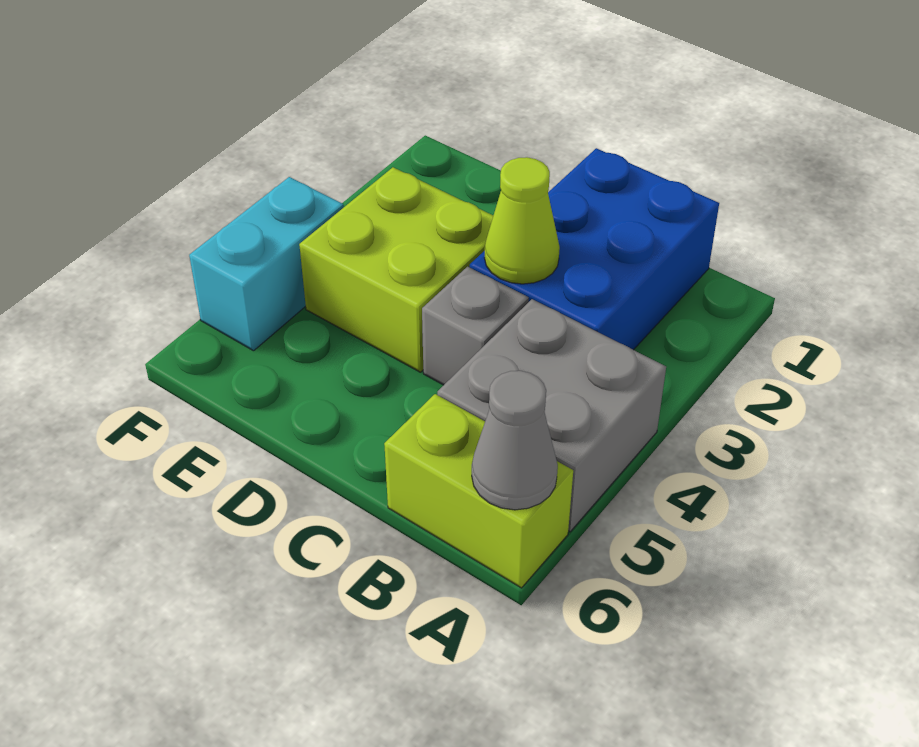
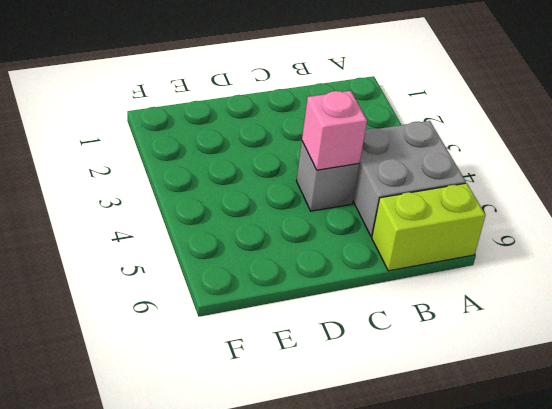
pink brick C4 level 2 -> none
none -> blue brick B1:C3 level 1
none -> lime brick D3:E4 level 1

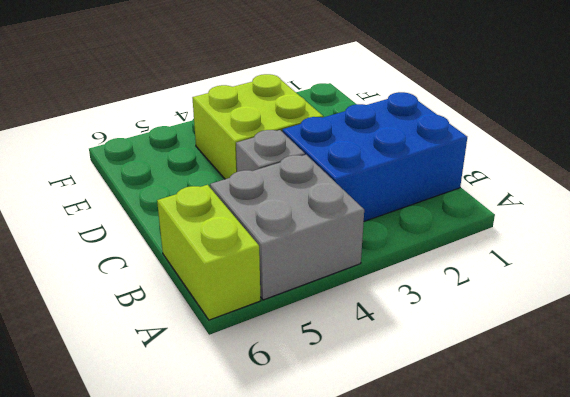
none -> cyan brick F4:F5 level 1
none -> grey cone A6 level 2

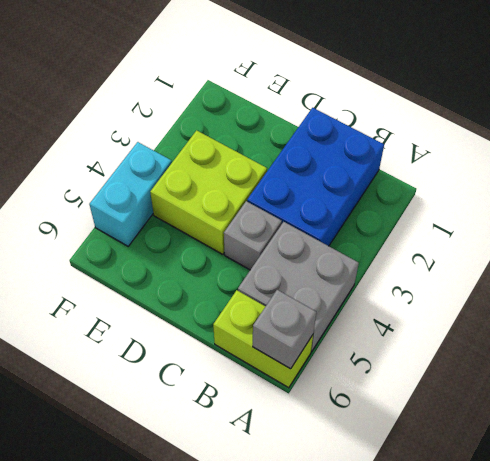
grey brick A6 level 2 -> grey cone A6 level 2
none -> lime cone C3 level 2

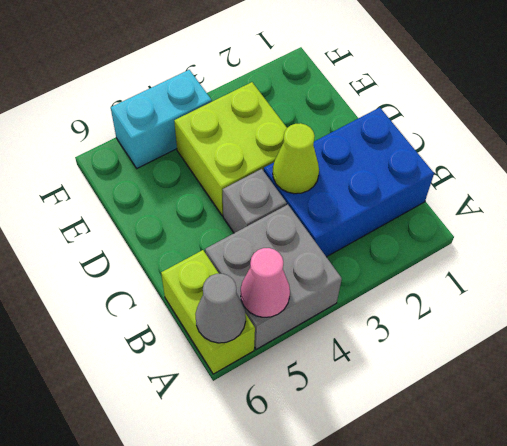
pink cone A5 level 2 -> none

